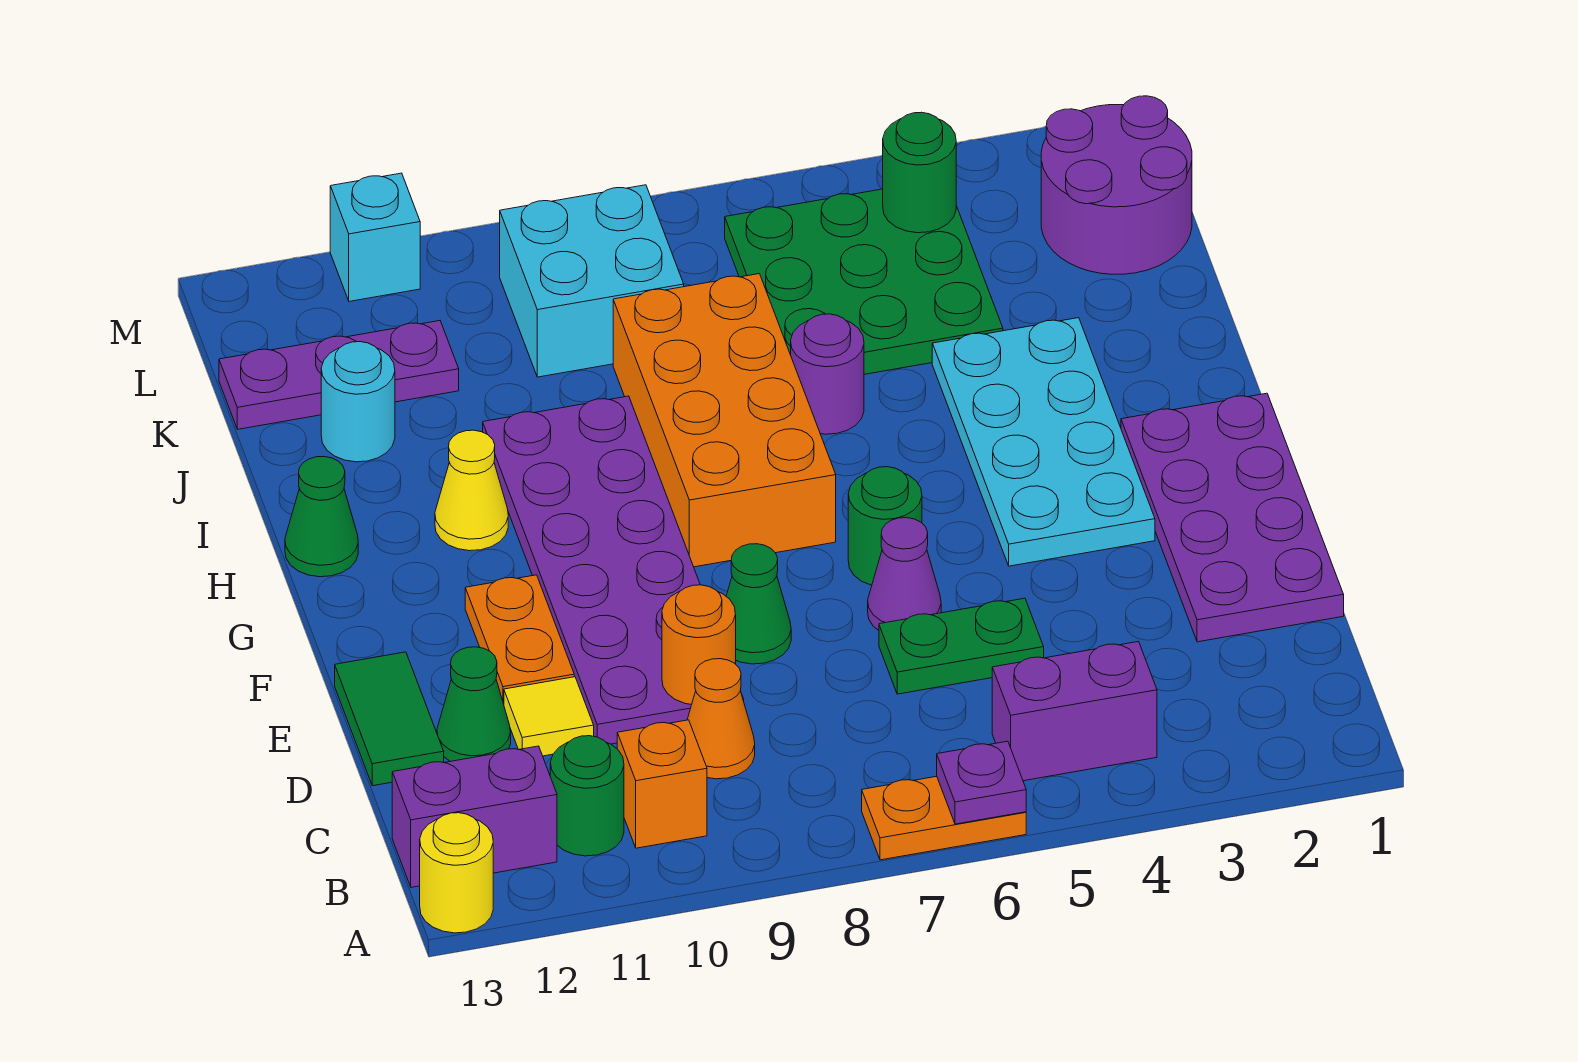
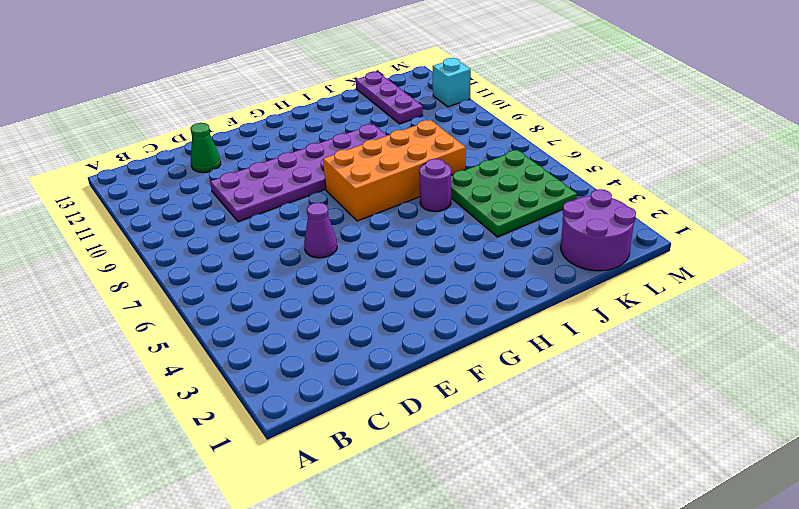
none -> orange plate A6:A7 level 1
none -> yellow round brick A13 level 1
none -> purple brick B4:B5 level 1
none -> orange brick B10 level 1

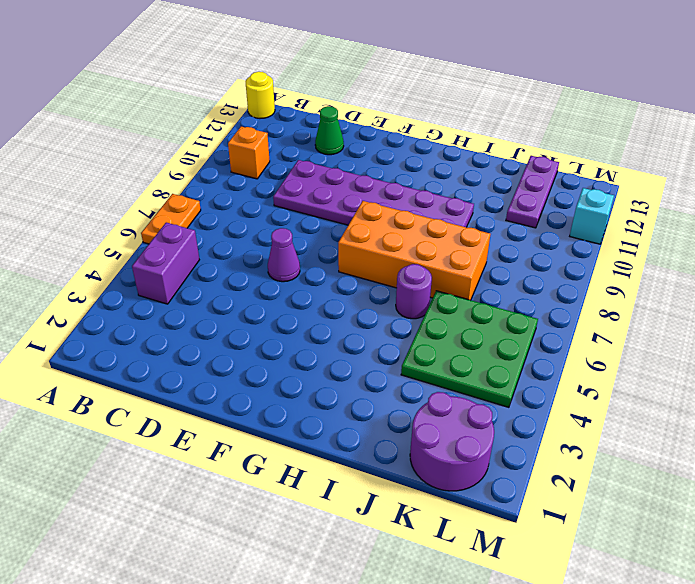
none -> green round brick B11 level 1
none -> purple brick B12:B13 level 1
none -> orange cone C9 level 1
none -> purple plate D1:G2 level 1

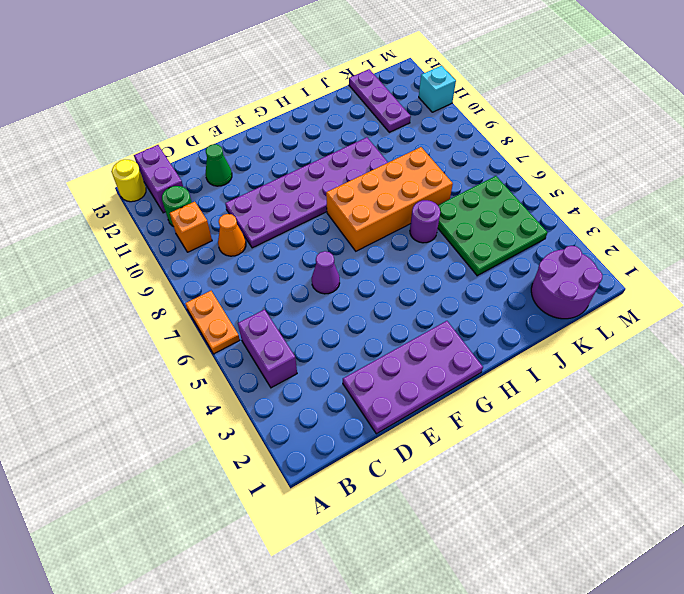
none -> green plate D5:D6 level 1
none -> yellow tile D11 level 1
none -> green tile D13:E13 level 1
none -> green cone E8 level 1

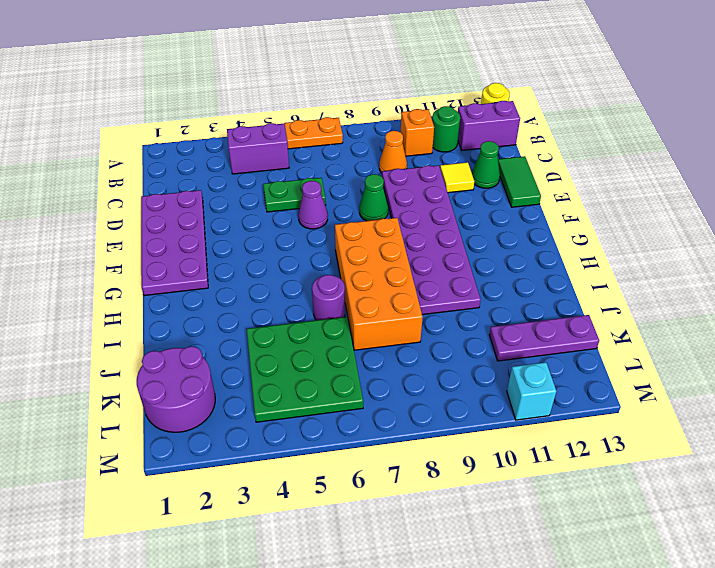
none -> orange plate E11:F11 level 1
none -> cyan plate F3:I4 level 1
none -> green round brick F6 level 1
none -> yellow cone H11 level 1

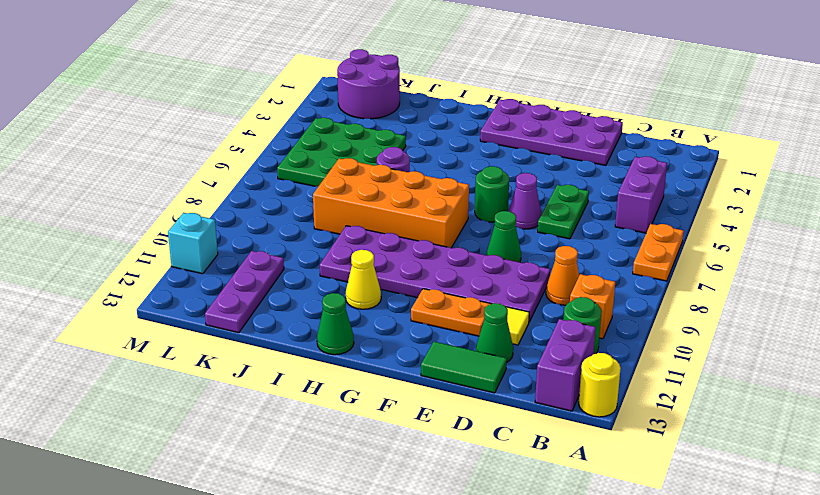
none -> cyan plate F3:I4 level 1
none -> cyan round brick J12 level 1
none -> cyan brick K8:L9 level 1
none -> purple plate A6 level 2

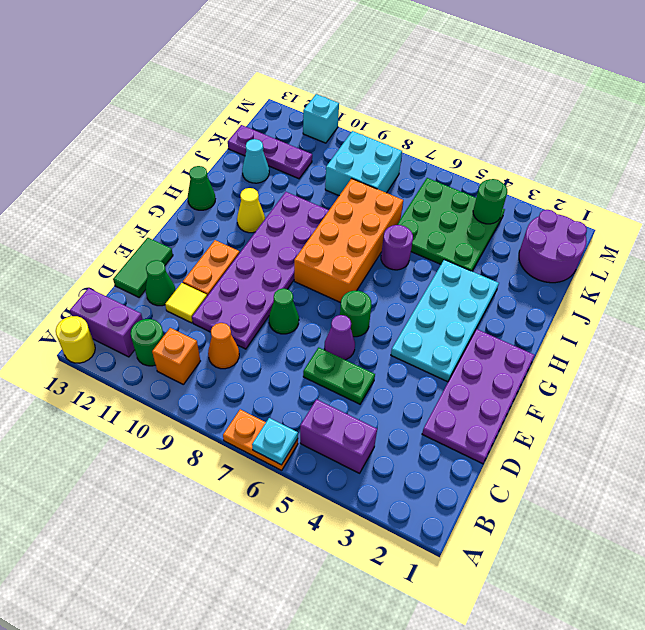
cyan plate A6 level 2 -> purple plate A6 level 2
cyan cone J12 level 1 -> cyan round brick J12 level 1
none -> orange round brick D9 level 2

